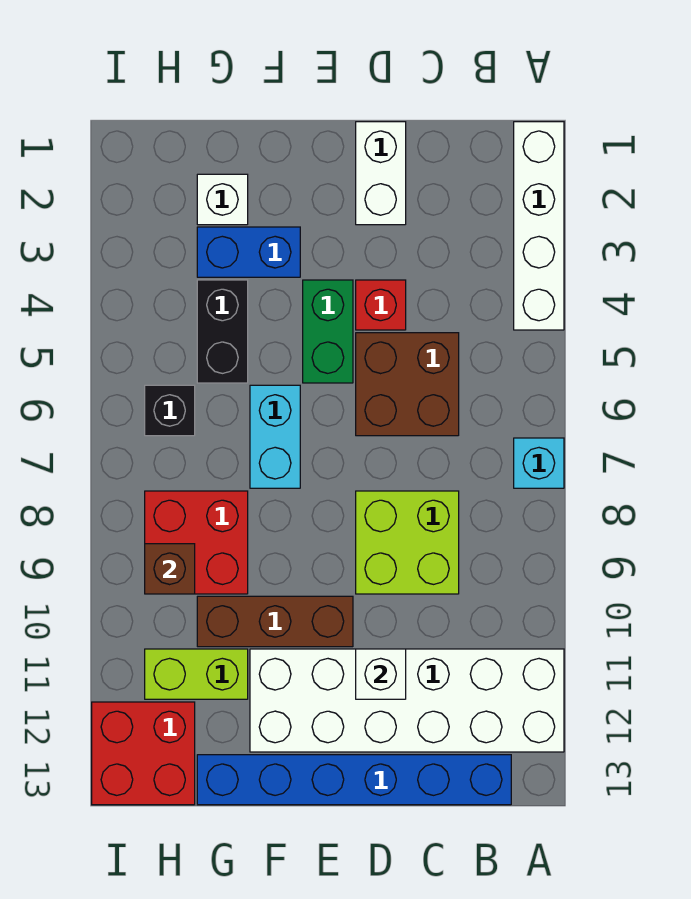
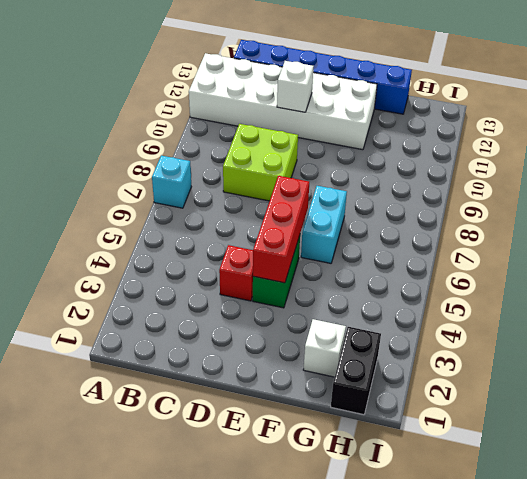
red brick E4:E6 level 2 -> none
black brick H1:H2 level 1 -> black brick G4:G5 level 1
none -> white brick A1:A4 level 1
none -> brown brick C5:D6 level 1
none -> white brick D1:D2 level 1

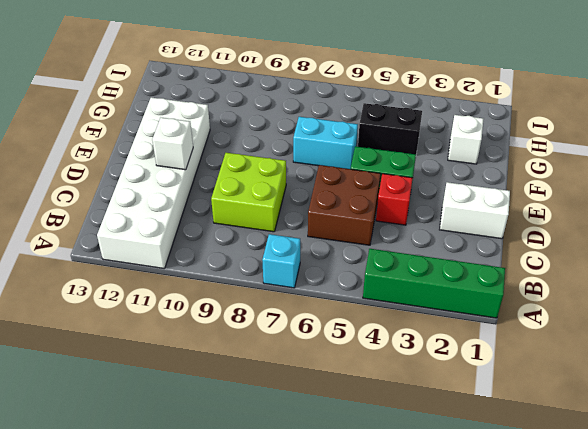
green brick A1:A4 level 1 -> white brick A1:A4 level 1
none -> blue brick B13:G13 level 1
none -> brown brick E10:G10 level 1
none -> blue brick F3:G3 level 1

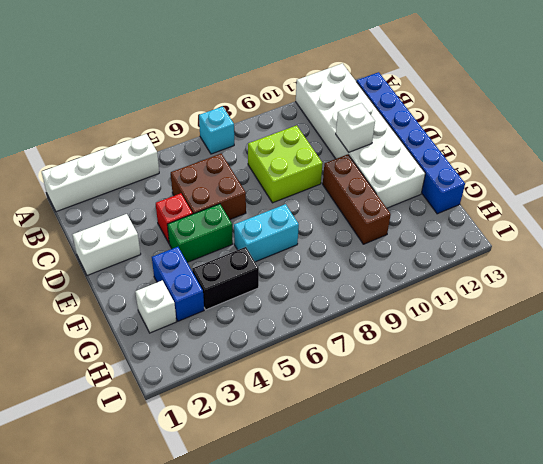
none -> red brick G8:H9 level 1
none -> lime brick G11:H11 level 1
none -> black brick H6 level 1

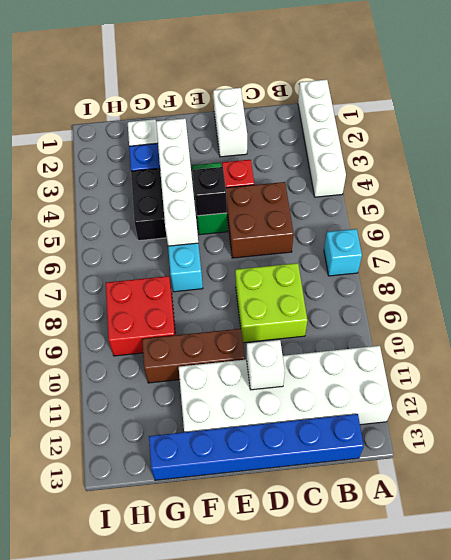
black brick E5 level 2 -> black brick H6 level 1
white brick F3:F6 level 2 -> none
none -> lime brick G11:H11 level 1
none -> red brick H12:I13 level 1
none -> brown brick H9 level 2

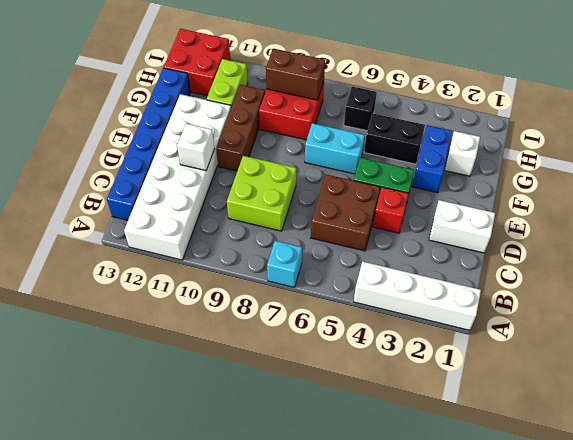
brown brick H8:H9 level 2 -> brown brick H9 level 2

